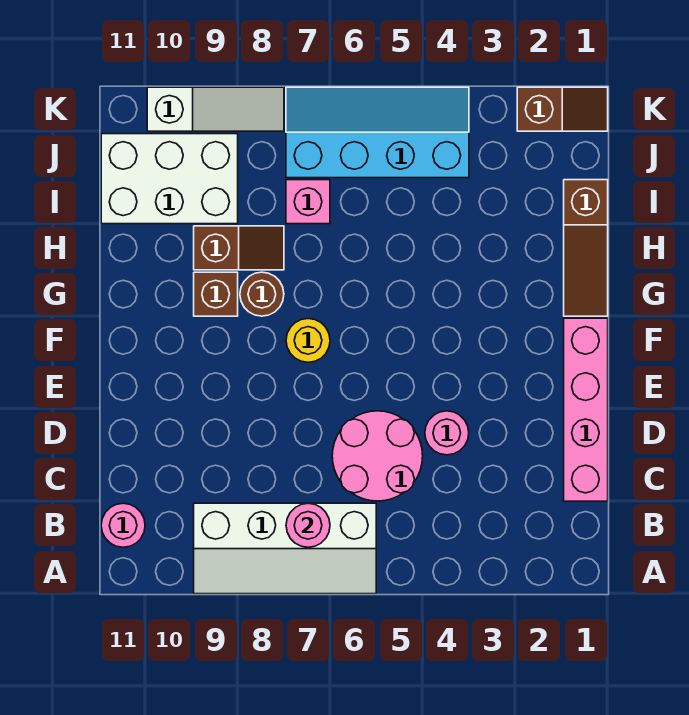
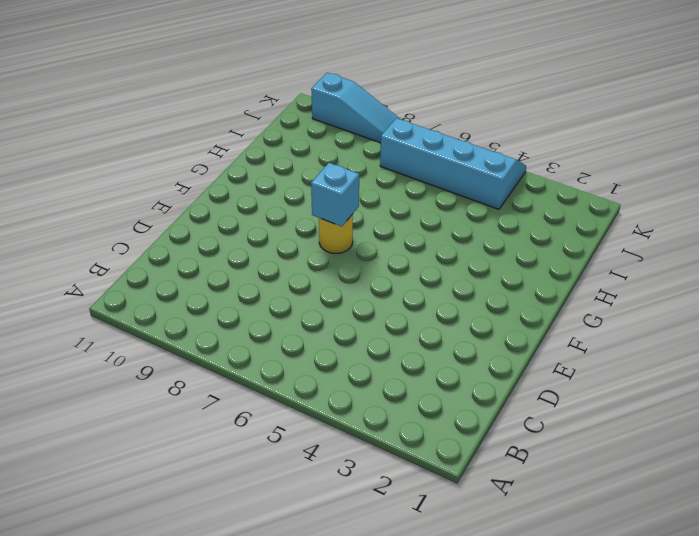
cyan brick F7 level 2 -> none
cyan slope K8:K10 level 1 top 10 -> white slope K8:K10 level 1 top 10
none -> white slope A6:B9 level 1 top B
none -> pink round brick B11 level 1
none -> pink brick C1:F1 level 1

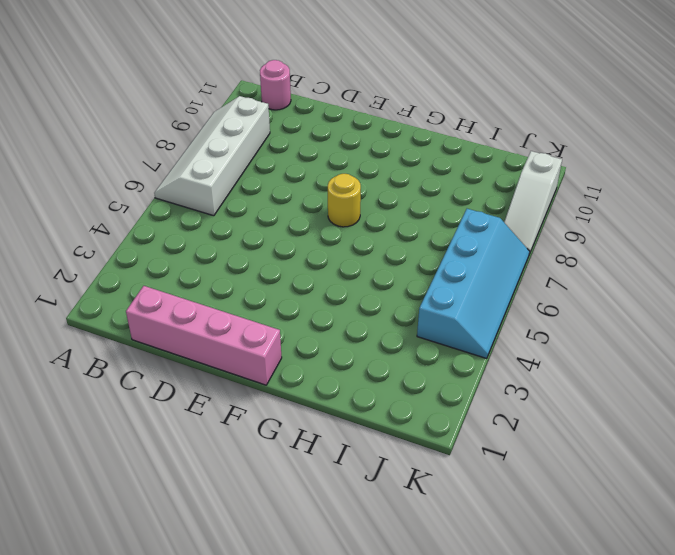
none -> pink round brick C5:D6 level 1
none -> pink round brick D4 level 1
none -> brown slope G1:I1 level 1 top I

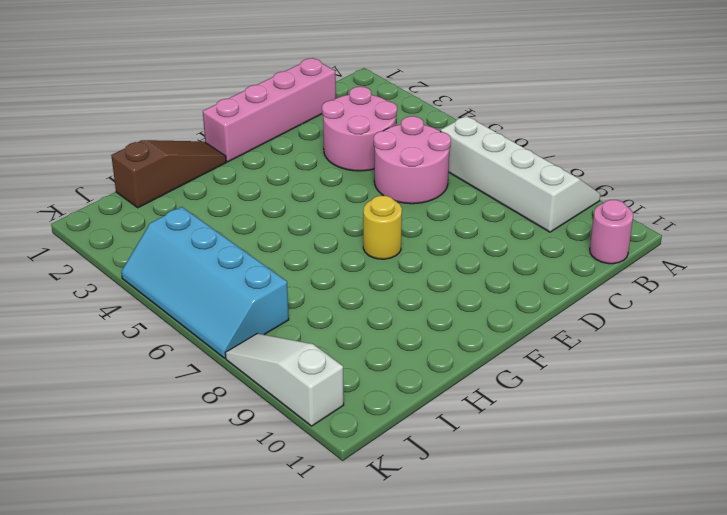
pink round brick C3:D4 level 1 -> pink round brick D4 level 1
none -> brown round brick G8 level 1
none -> brown brick G9 level 1
none -> brown slope H8:H9 level 1 top 9

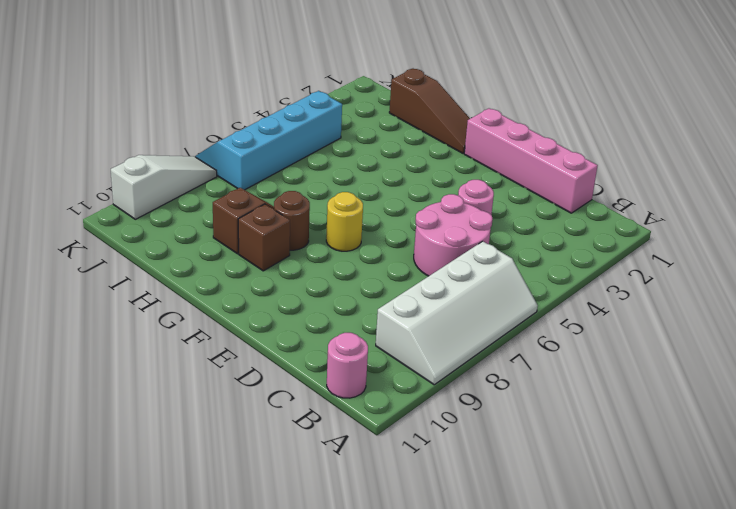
none -> pink brick I7 level 1
none -> white brick I9:J11 level 1
none -> brown slope K1:K2 level 1 top 2

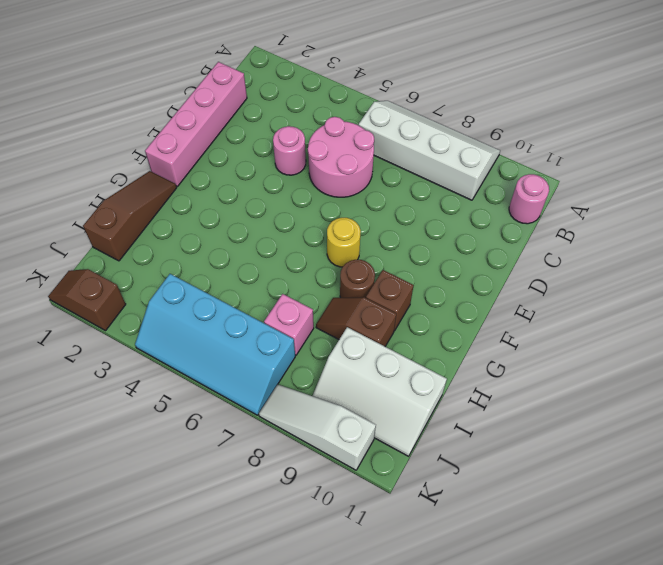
white slope I9:J11 level 1 top I -> white brick I9:J11 level 1
none -> pink round brick B7 level 2

